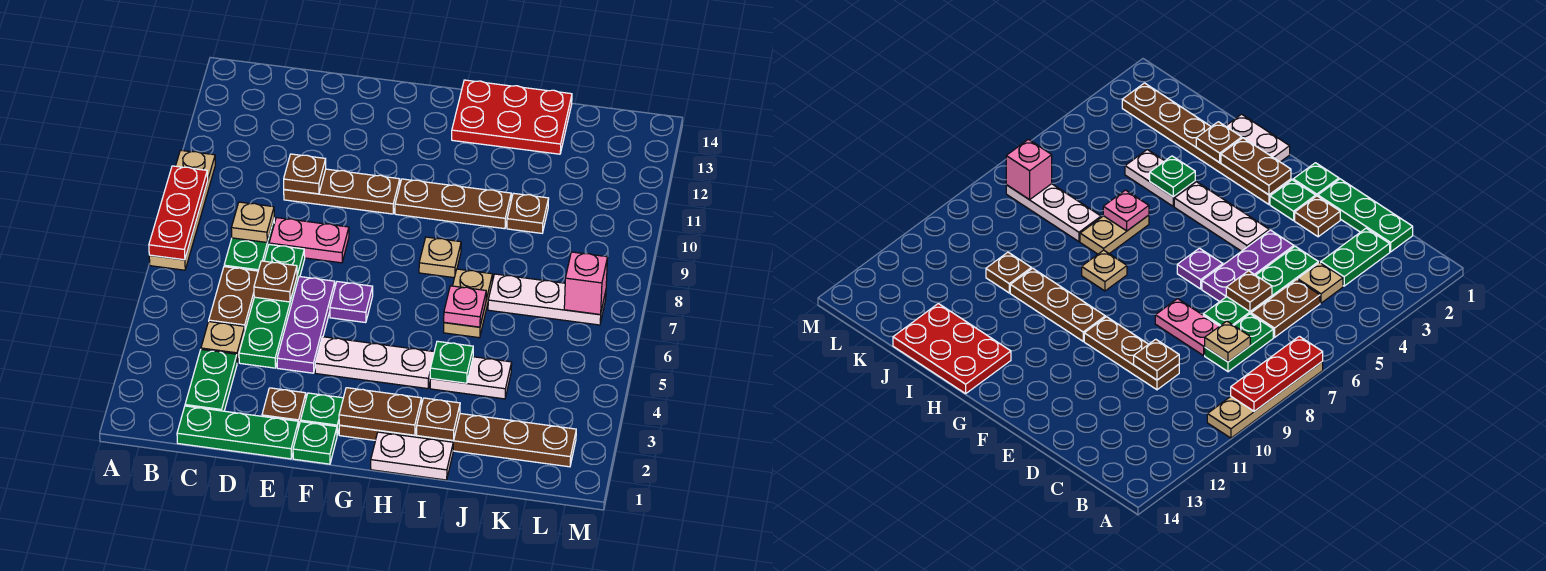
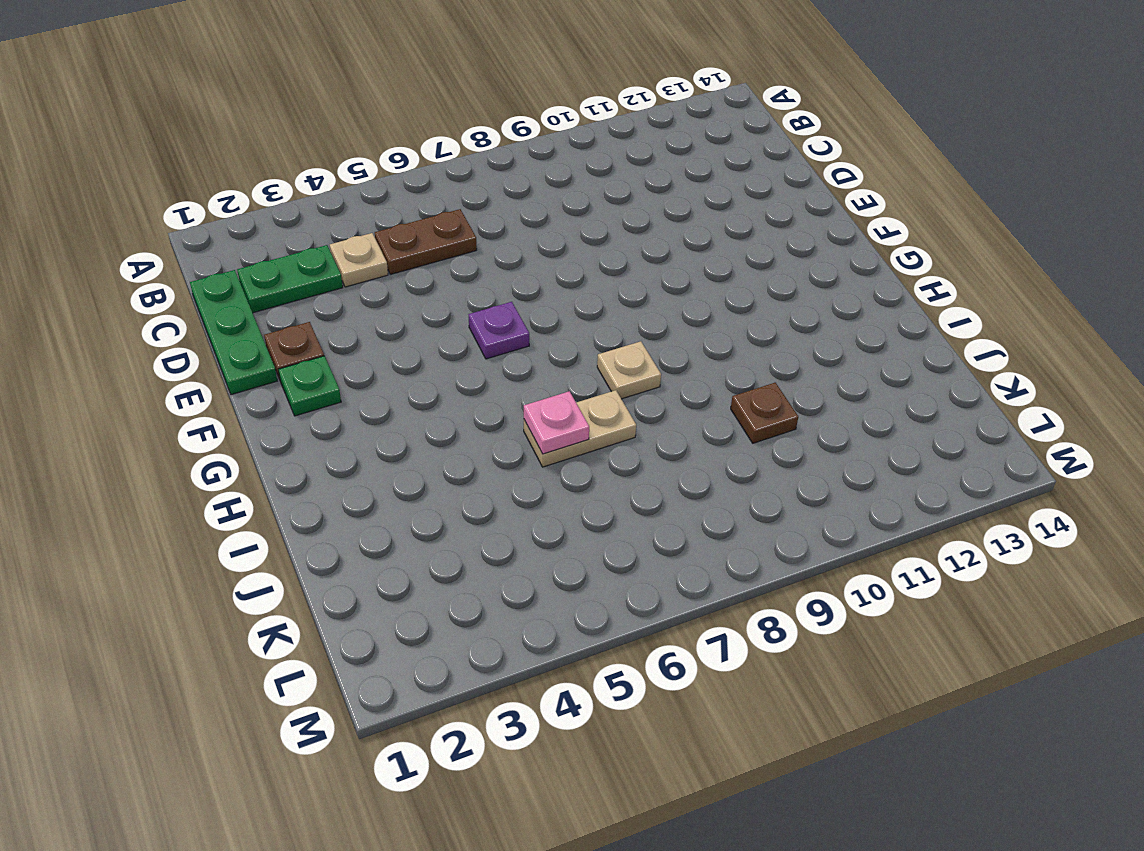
none -> tan plate A7:A10 level 1
none -> green plate C7:C8 level 1
none -> green plate D4:D7 level 1
none -> pink plate D8:E8 level 1

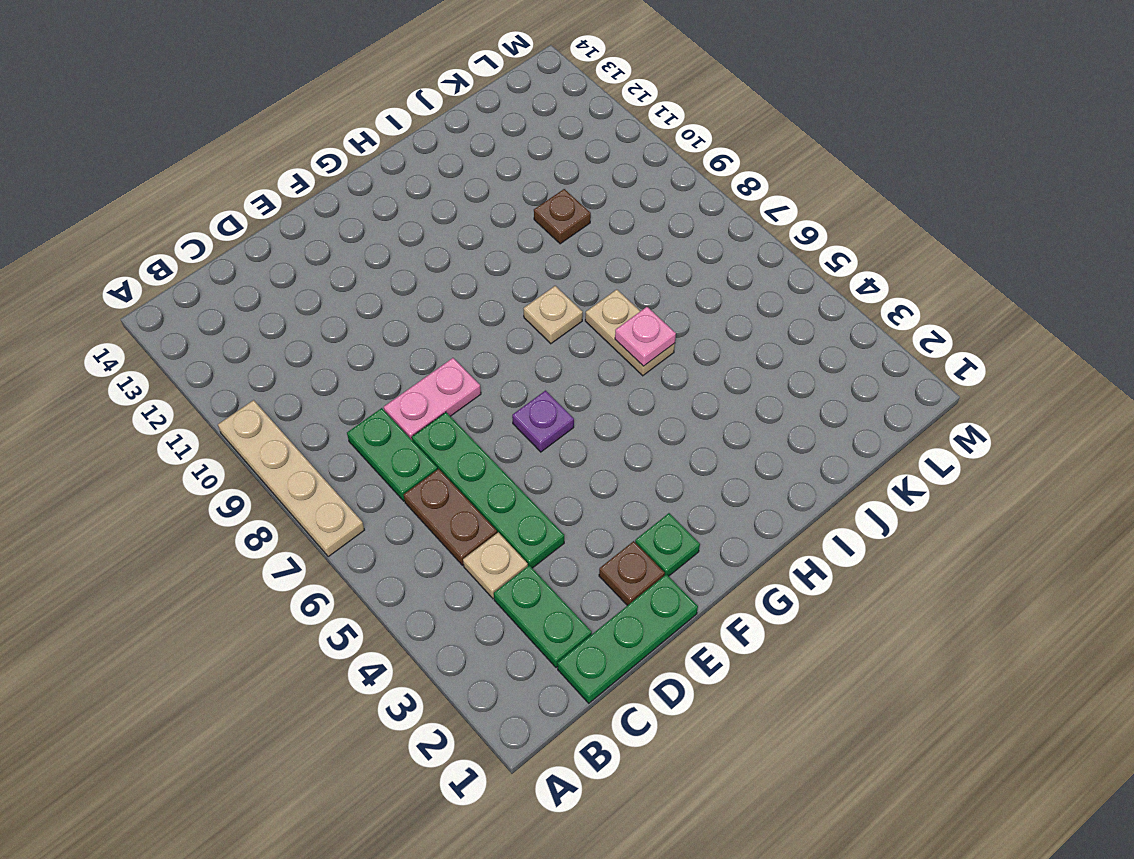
none -> brown plate D10:F10 level 1
none -> purple plate E4:E6 level 1
none -> green plate F1 level 1
none -> white plate F4:H4 level 1

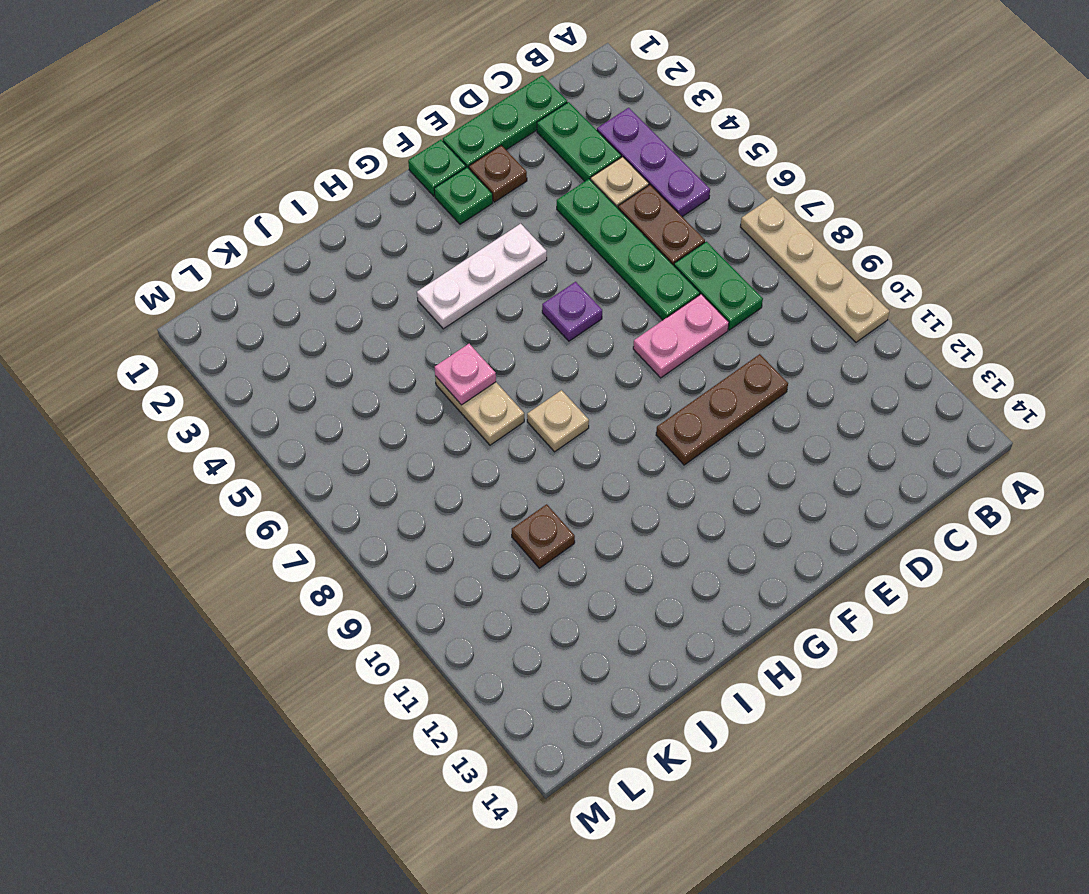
purple plate B3:B5 level 1 -> purple plate E4:E6 level 1
none -> brown plate G2:L2 level 1
none -> brown plate G10:I10 level 1
none -> white plate H1:I1 level 1
none -> red plate H13:J14 level 1

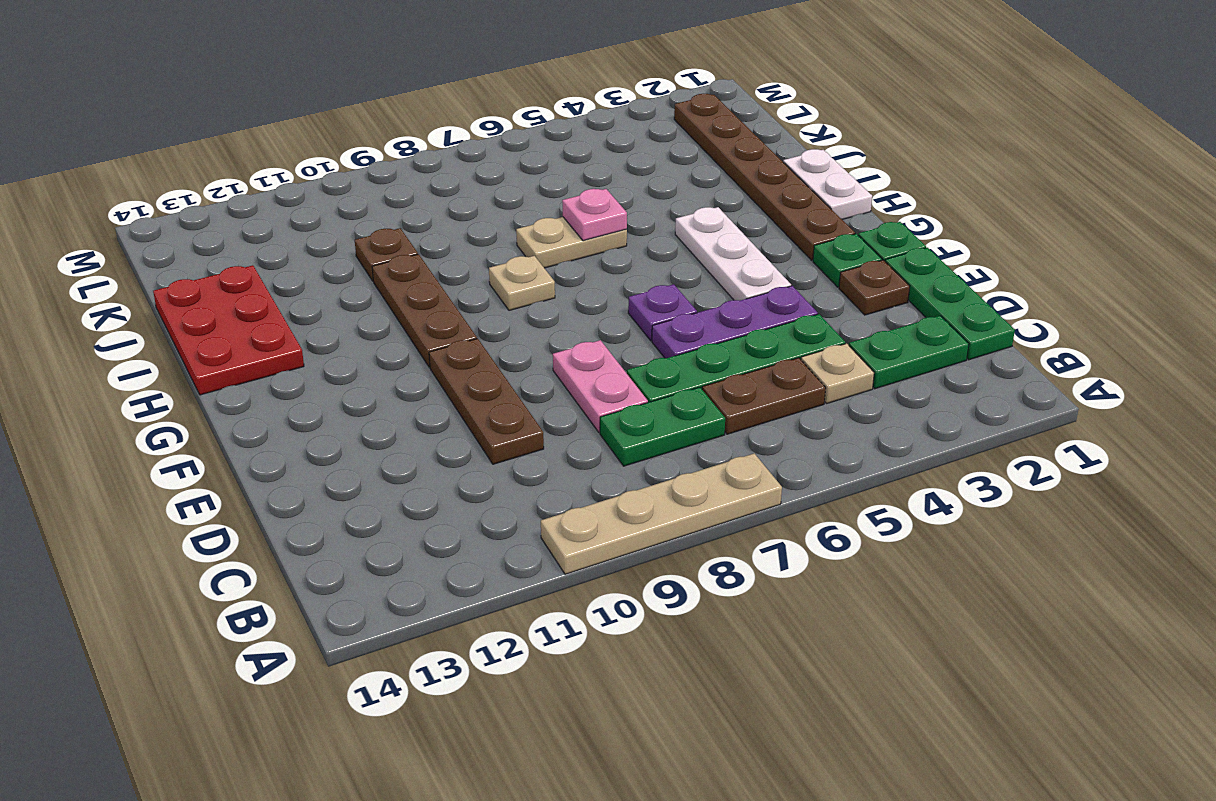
none -> white plate I4:J4 level 1
none -> white plate J7:L7 level 1
none -> red plate A7:A9 level 2
none -> tan plate C8 level 2

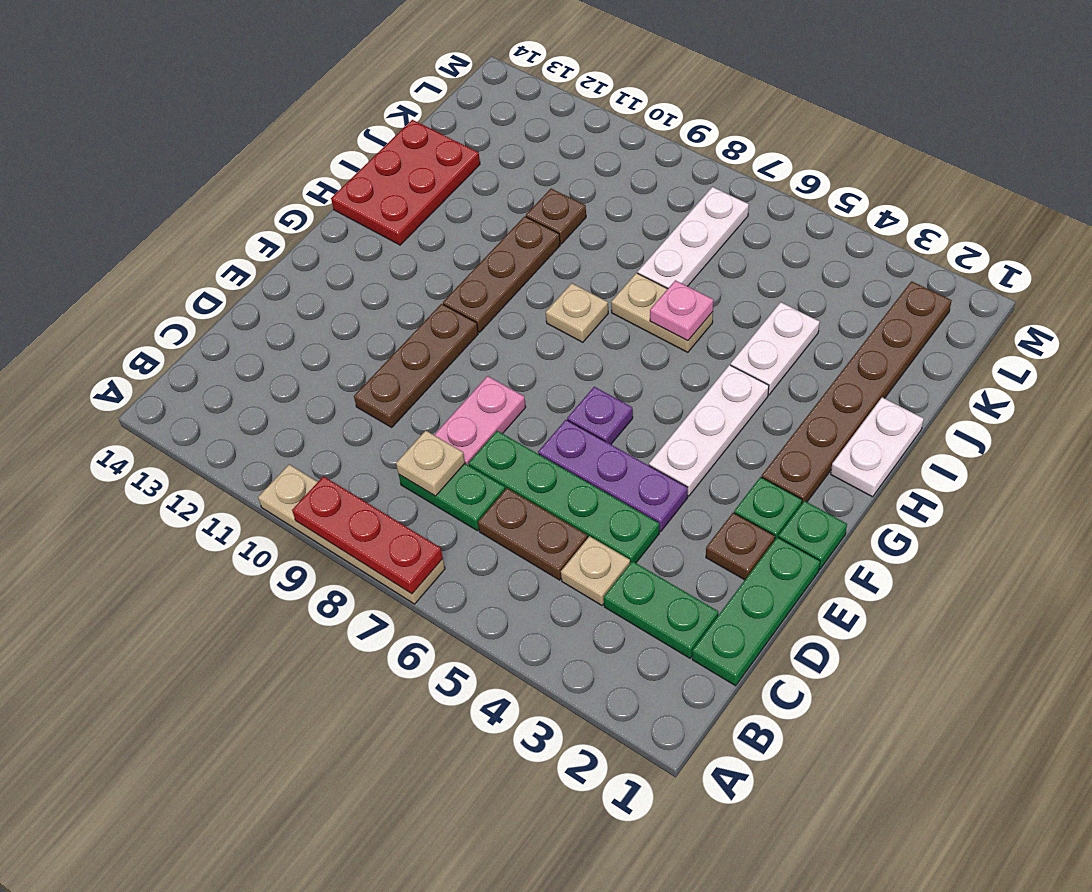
none -> brown plate D6 level 2
none -> brown plate D10 level 2
none -> brown plate G2:H2 level 2
none -> brown plate I2 level 2

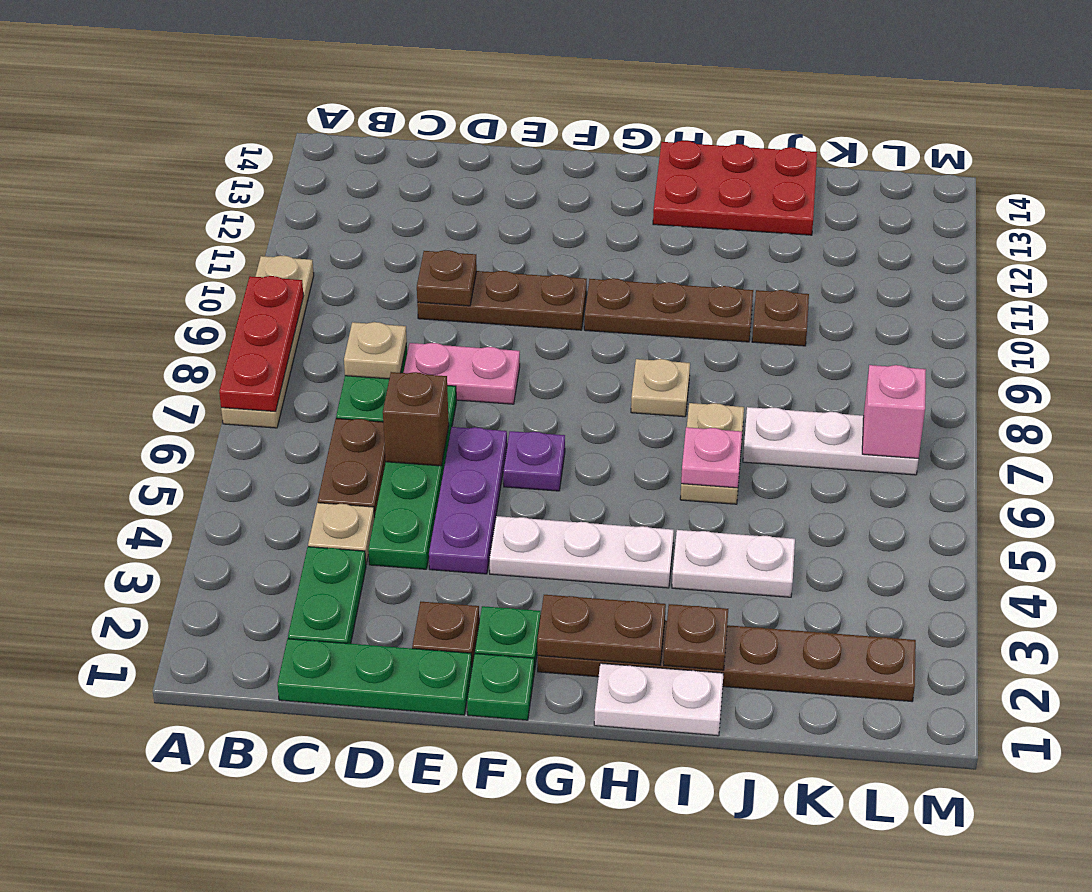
brown brick D6 level 2 -> brown plate D6 level 2
none -> green plate I4 level 2

